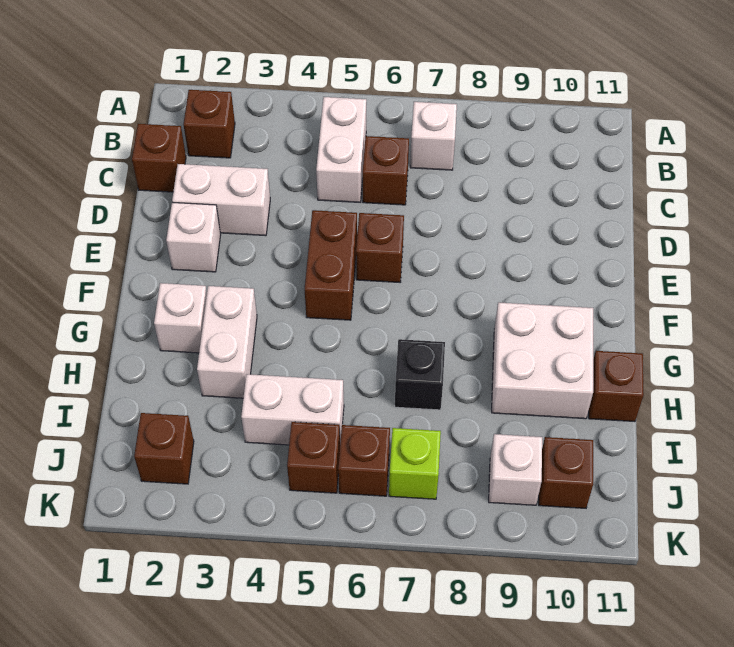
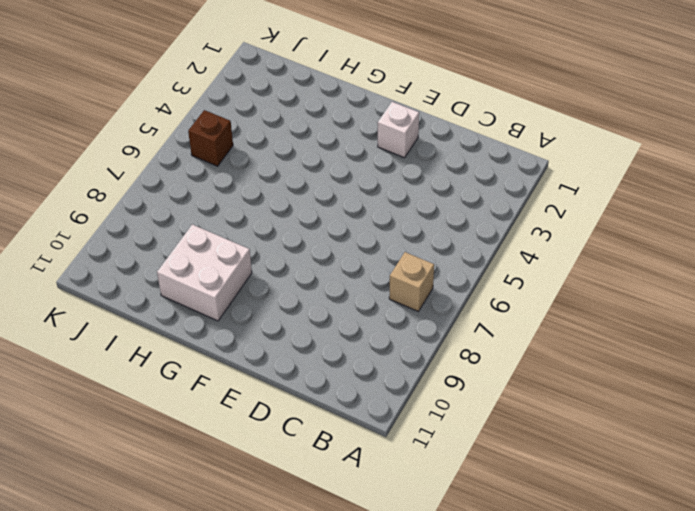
tan brick B7 level 1 -> white brick B7 level 1
none -> brown brick B2 level 1
none -> white brick B5:C5 level 1
none -> brown brick C1 level 1

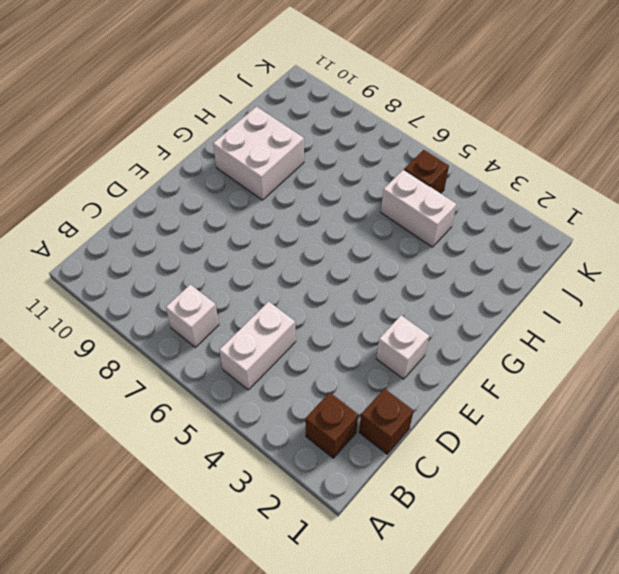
none -> brown brick C6 level 1
none -> white brick D2:D3 level 1
none -> brown brick E5:F5 level 1

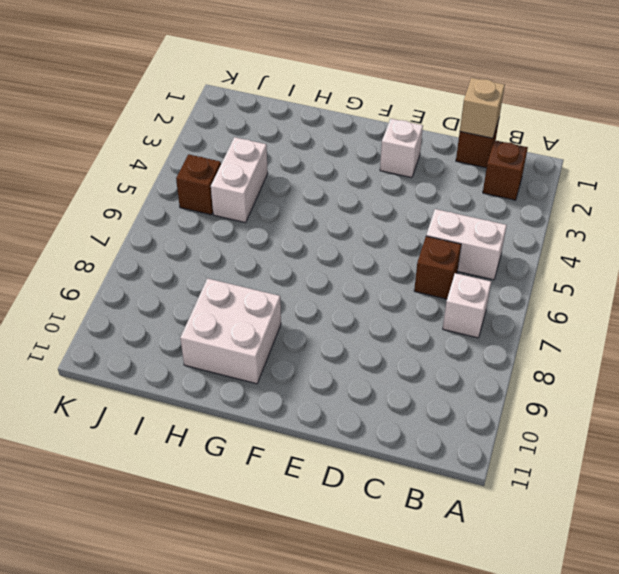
tan brick C1 level 2 -> none
none -> white brick D2:D3 level 1
none -> brown brick E5:F5 level 1
none -> brown brick E6 level 1

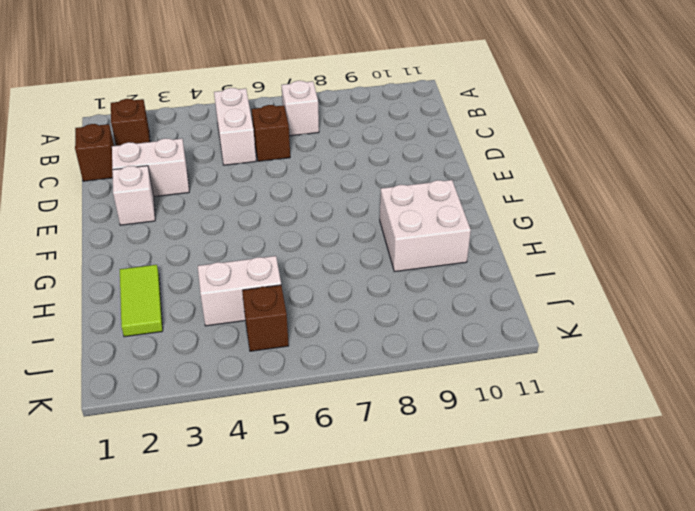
lime tile H2:I2 level 1 -> none
none -> brown brick E5:F5 level 1
none -> brown brick E6 level 1
none -> white brick G2 level 1

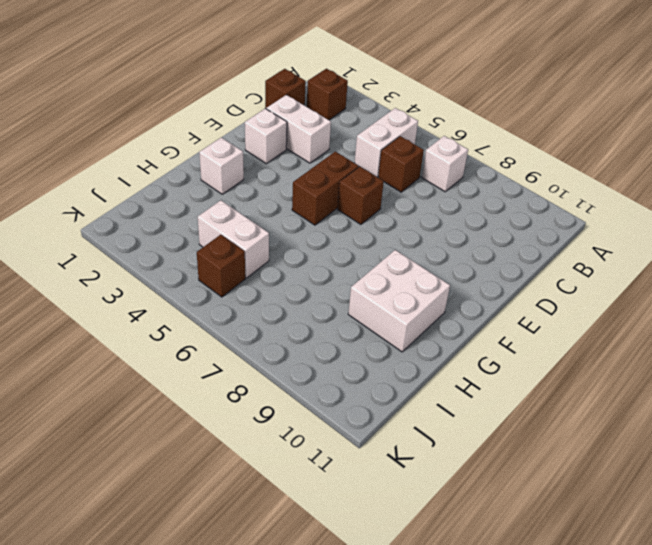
none -> white brick G3:H3 level 1
none -> black brick H7 level 1
none -> brown brick H11 level 1

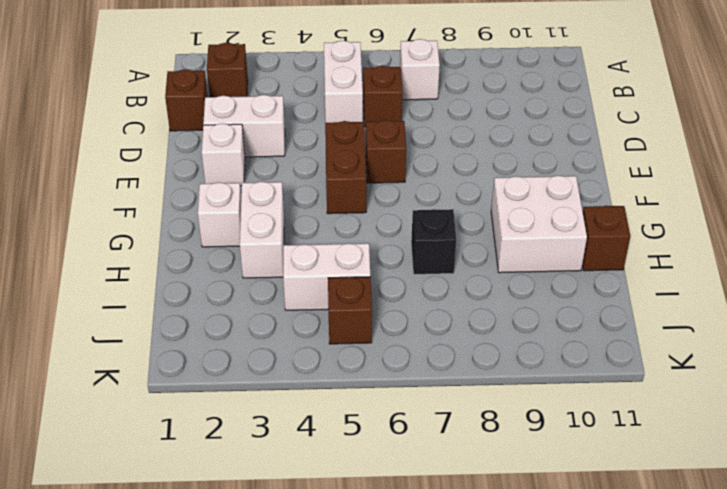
none -> brown brick J2 level 1
none -> brown brick J6 level 1
none -> lime brick J7 level 1

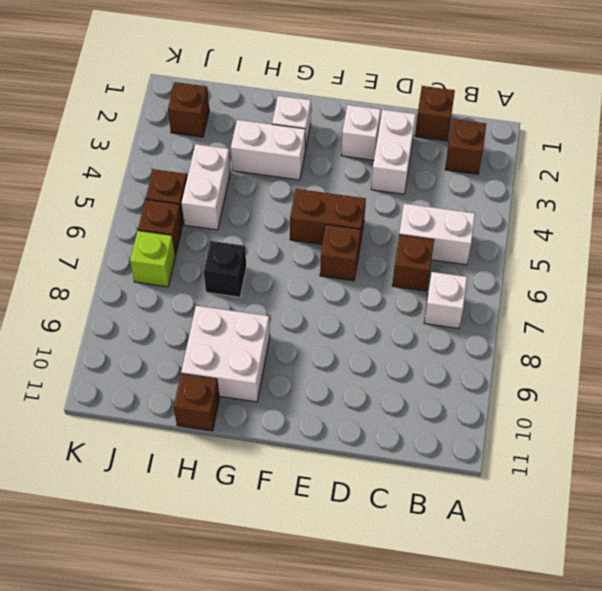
none -> white brick J9 level 1
none -> brown brick J10 level 1

